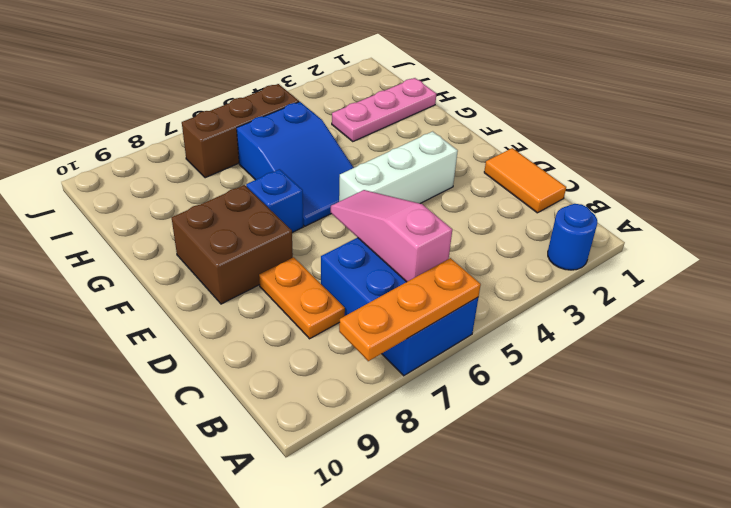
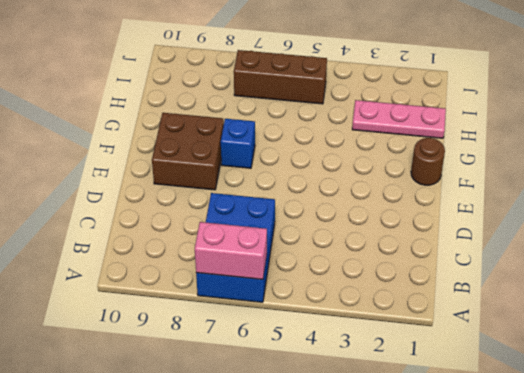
pink brick A6:A7 level 2 -> orange plate A6:A8 level 2
brown round brick F1 level 1 -> none
none -> blue round brick A2 level 1
none -> orange tile C1:D1 level 1
none -> orange plate C8:D8 level 1

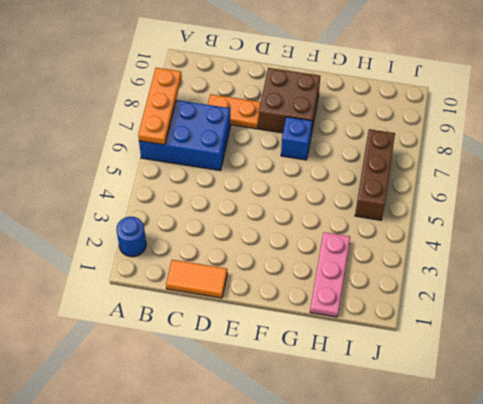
none -> white brick E3:E5 level 1
none -> blue slope F5:H6 level 1 top H
none -> pink slope B6:D6 level 2 top B

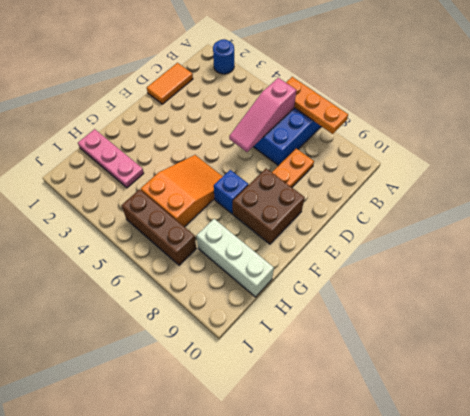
orange slope F5:H6 level 1 top H -> blue slope F5:H6 level 1 top H
white brick H8:H10 level 1 -> white brick E3:E5 level 1

